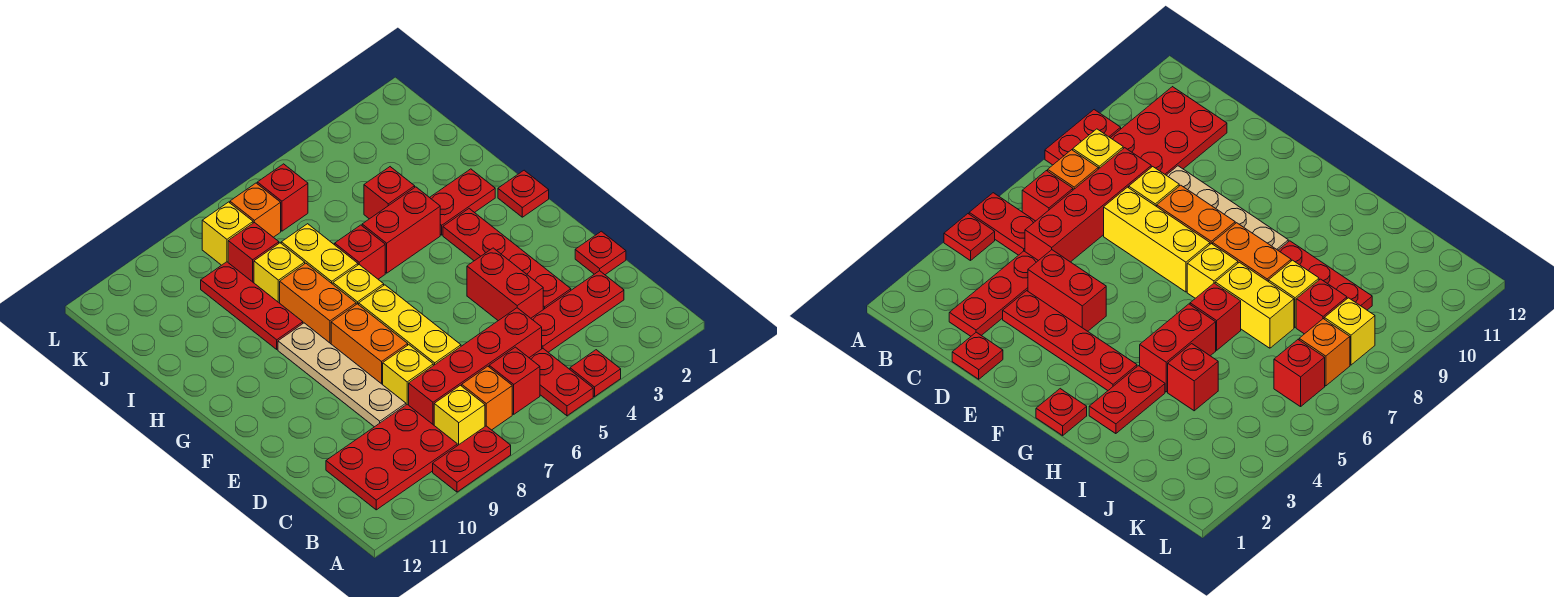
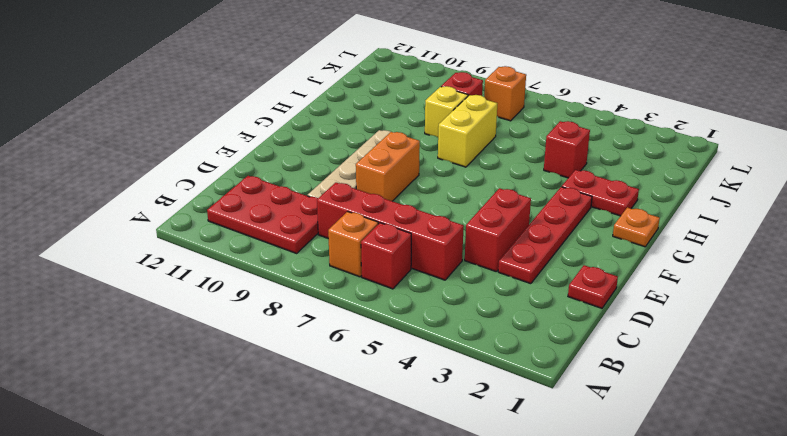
orange plate G1 level 1 -> red plate G1 level 1
none -> red plate A4 level 1
none -> red plate A5:B5 level 1
none -> red plate A8:A9 level 1
none -> yellow brick B8 level 1

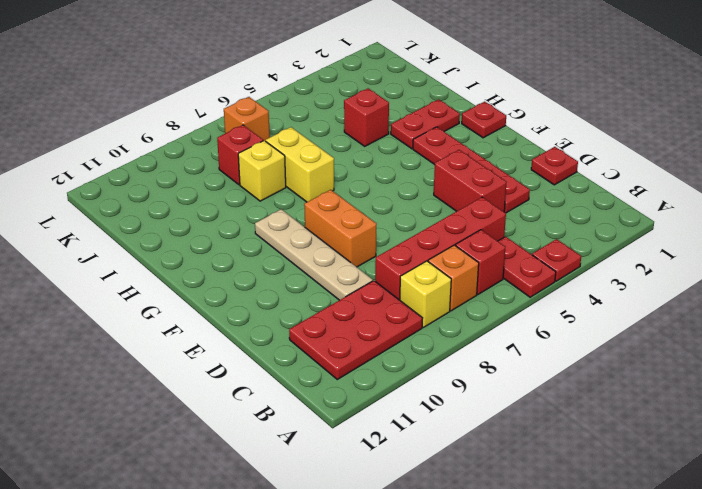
none -> red plate A8:A9 level 1
none -> red plate C2:C4 level 1
none -> yellow brick D7:F7 level 1
none -> yellow brick D8 level 1

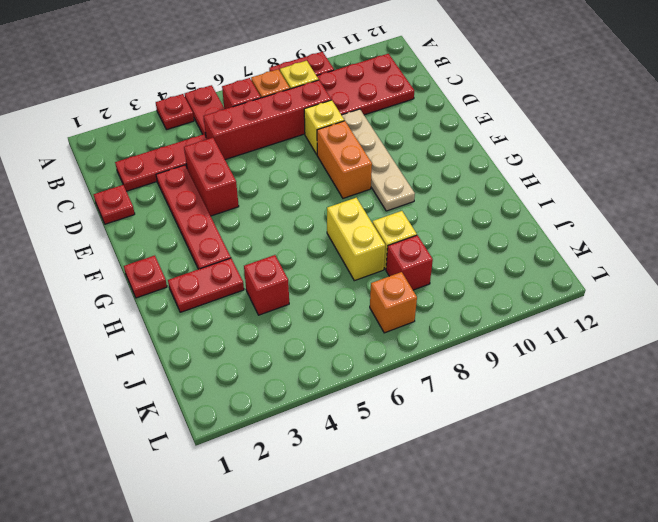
none -> yellow brick D7:F7 level 1
none -> yellow brick G7 level 1
none -> orange brick G8:H8 level 1
none -> red brick H4:H5 level 1

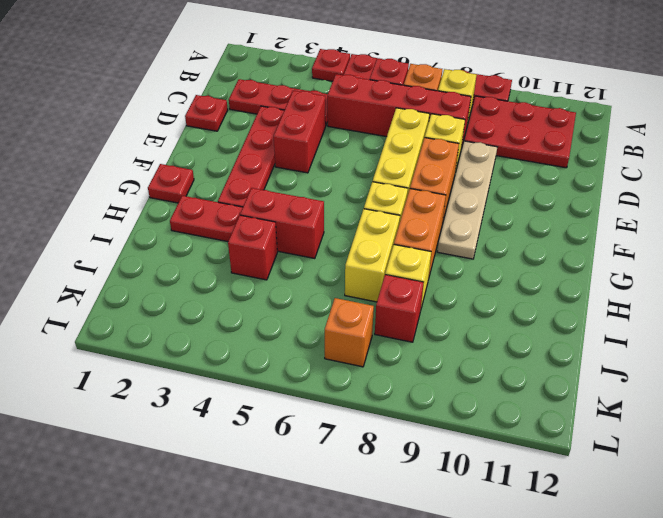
none -> red brick H6 level 1
none -> red plate H9:J9 level 1
none -> red brick K6 level 1
none -> yellow brick K8 level 1

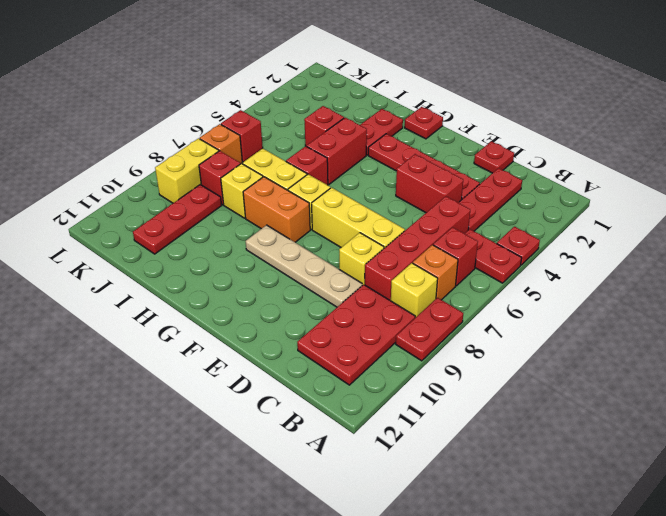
red plate J9:J11 level 1 -> red plate H9:J9 level 1
yellow brick K8:K9 level 1 -> yellow brick K8 level 1
none -> orange brick E8:F8 level 1

